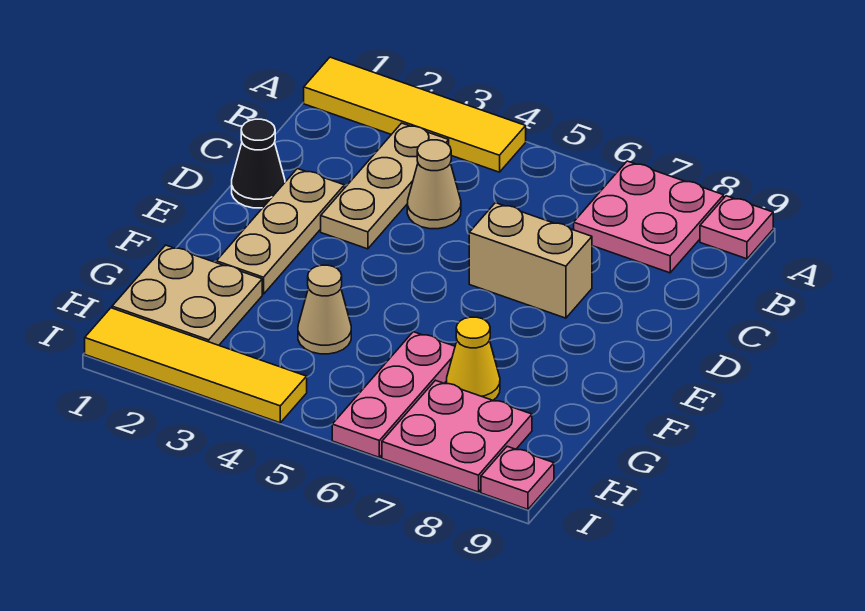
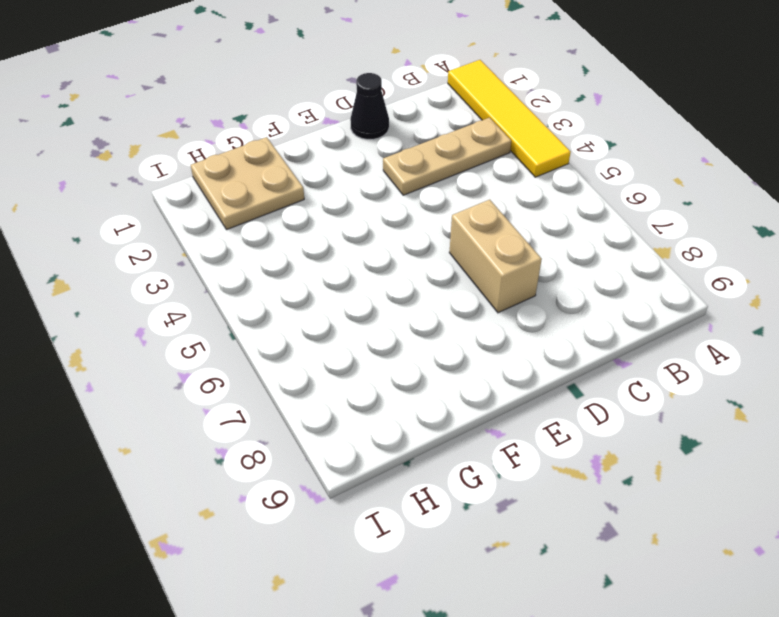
none -> pink plate A7:B8 level 1
none -> pink plate A9 level 1
none -> tan cone C4 level 1

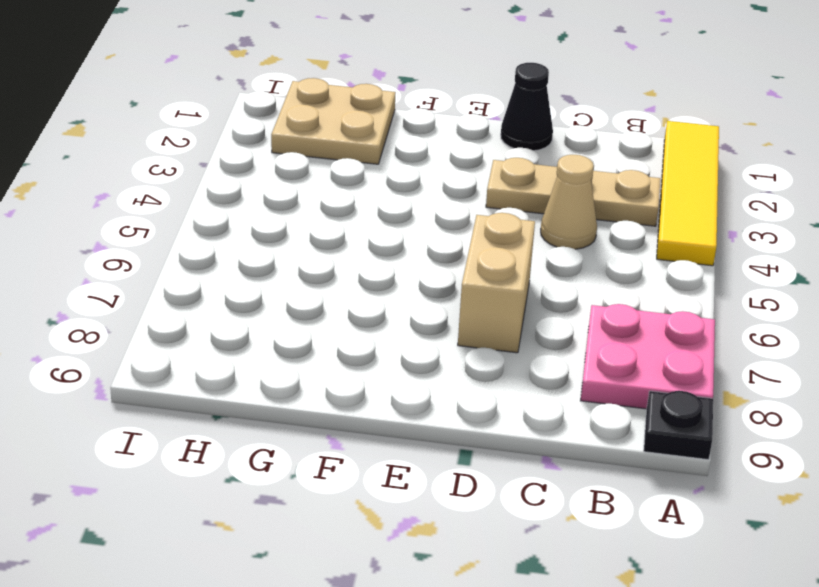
black plate A9 level 1 -> pink plate A9 level 1
none -> tan plate D2:F2 level 1
none -> tan cone G4 level 1
none -> pink plate G6:I6 level 1

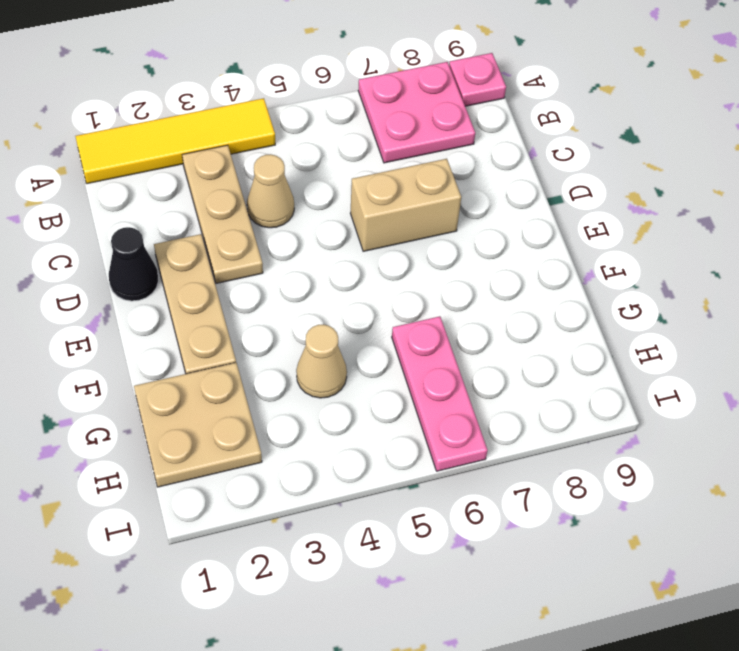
none -> yellow cone G7 level 1
none -> pink plate H7:I8 level 1
none -> yellow tile I1:I4 level 1

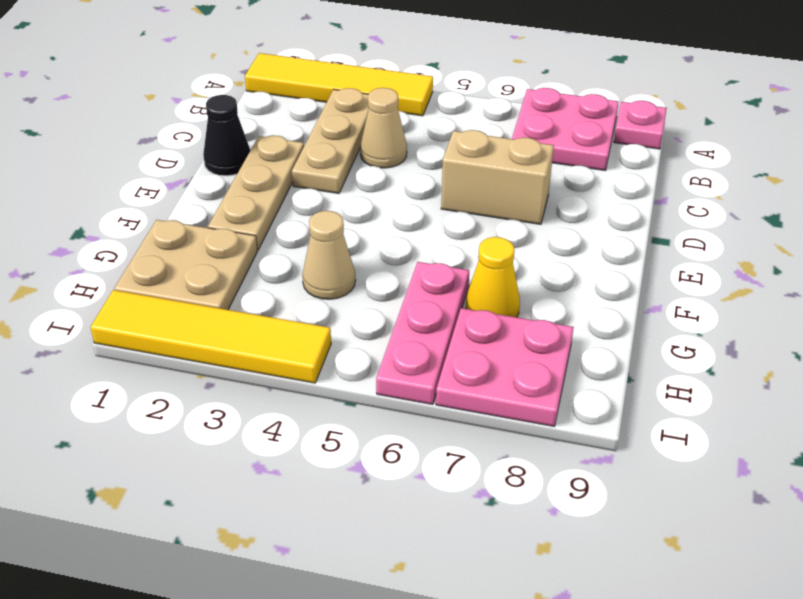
none -> pink plate I9 level 1

